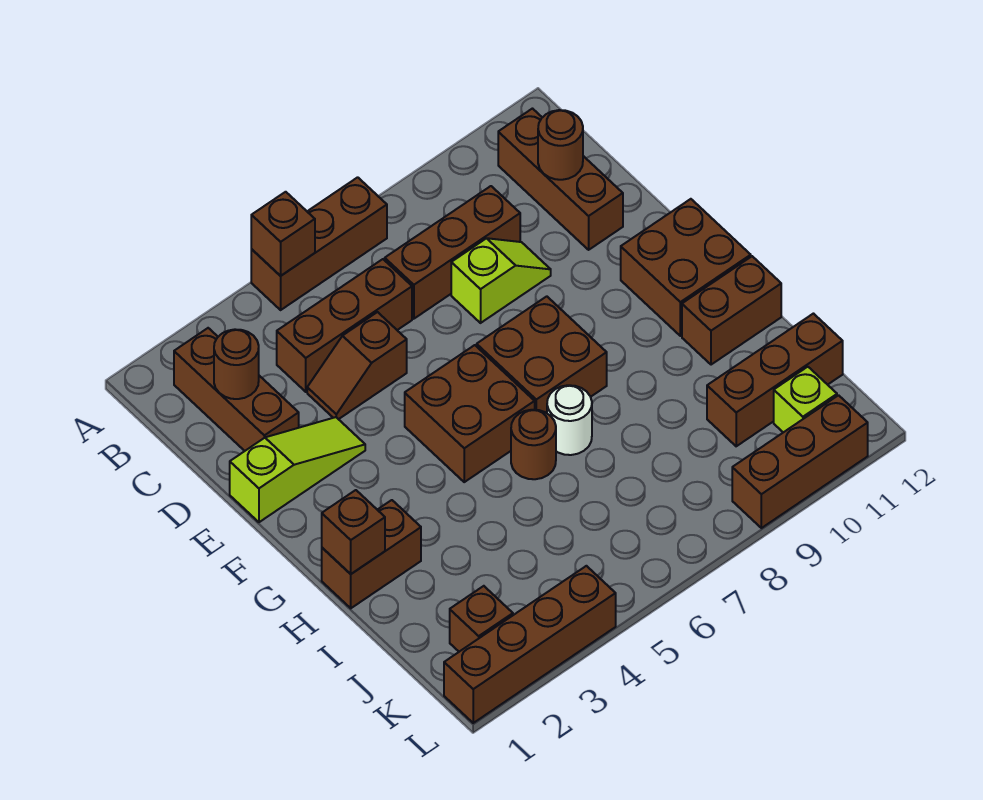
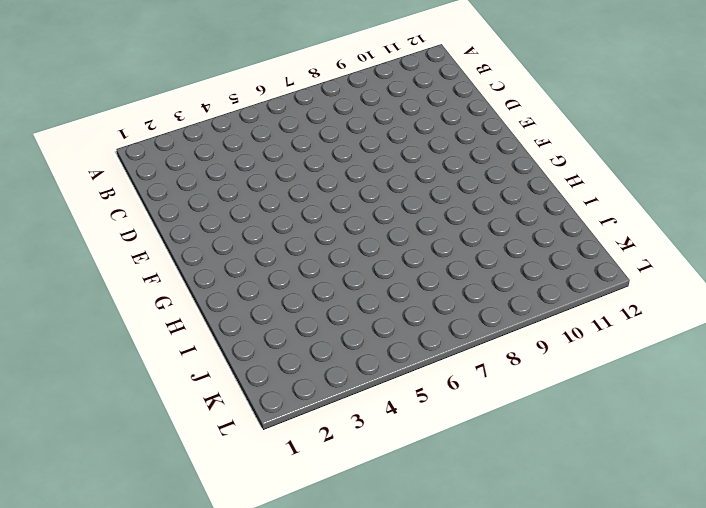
none -> brown brick A5:A7 level 1
none -> brown brick B2:D2 level 1
none -> brown brick B11:D11 level 1

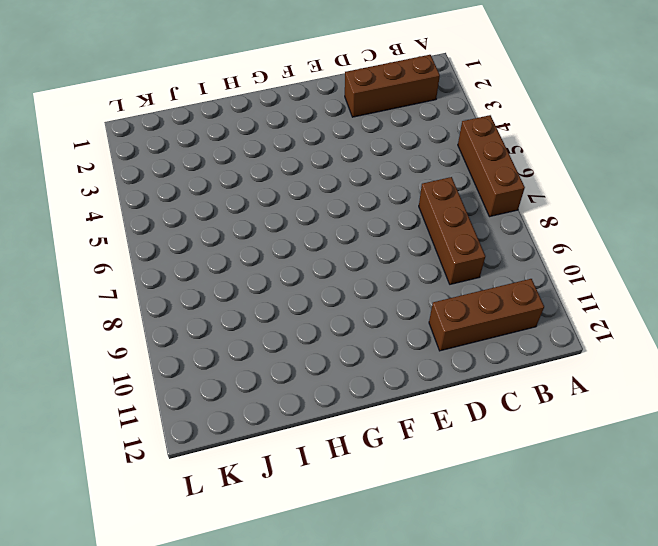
none -> brown brick C4:C6 level 1
none -> brown slope D4:D5 level 1 top 5
none -> lime slope D8:D9 level 1 top 8

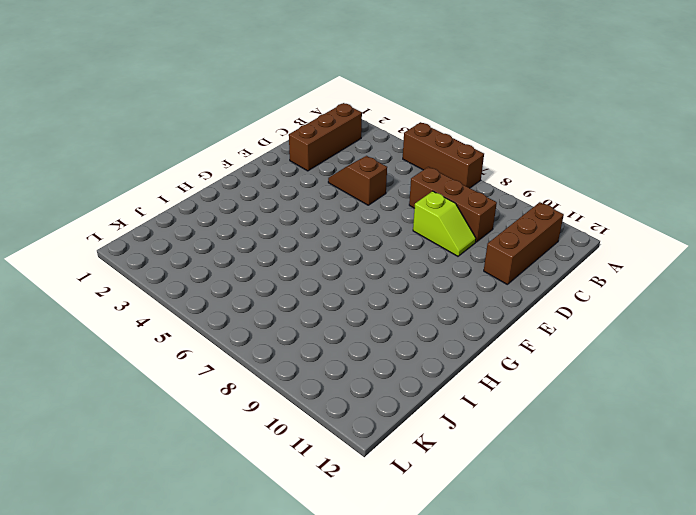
none -> brown brick C4:C6 level 1
none -> lime slope E1:E3 level 1 top 1
none -> brown brick F5:G6 level 1

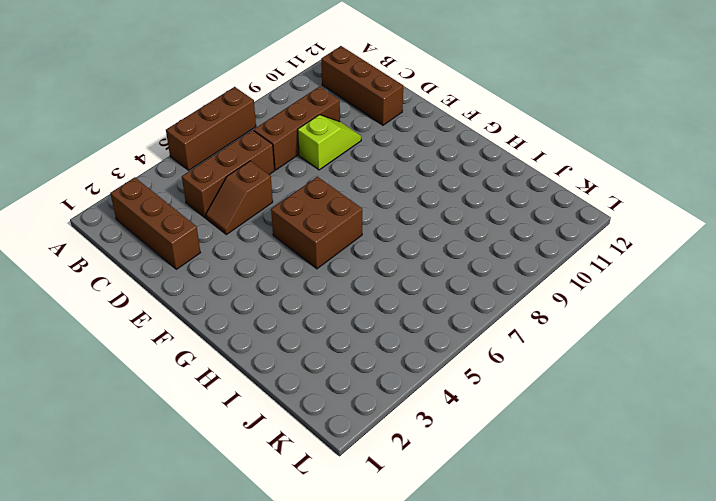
none -> lime slope E1:E3 level 1 top 1
none -> brown brick F7:G8 level 1
none -> brown brick F11:G12 level 1

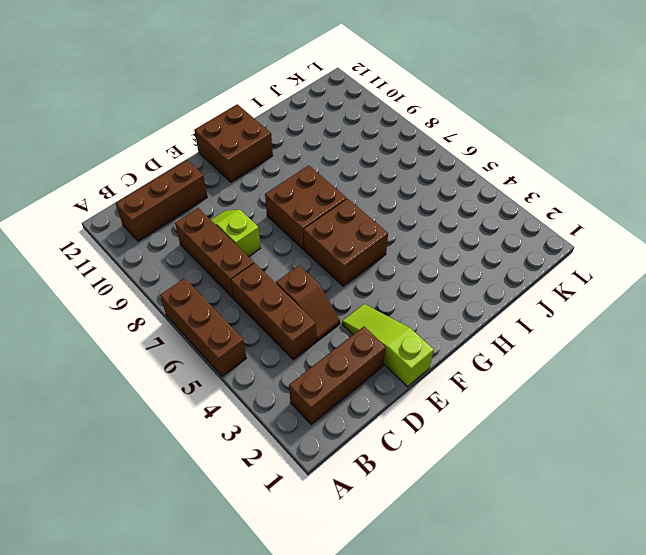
none -> brown brick H1:H2 level 1
none -> brown round brick H6 level 1
none -> white round brick H7 level 1

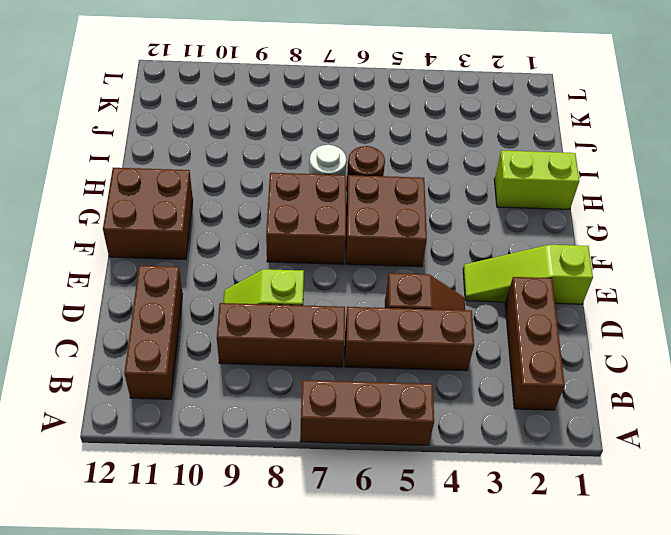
lime brick H1:H2 level 1 -> brown brick H1:H2 level 1
none -> brown brick H11:H12 level 1
none -> brown brick J10:J12 level 1
none -> brown brick K2 level 1

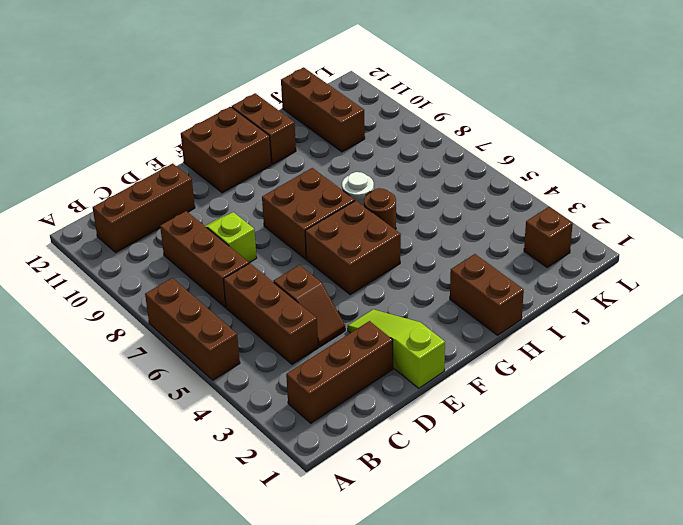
none -> lime brick K11 level 1
none -> brown brick L1:L4 level 1
none -> brown brick L9:L11 level 1

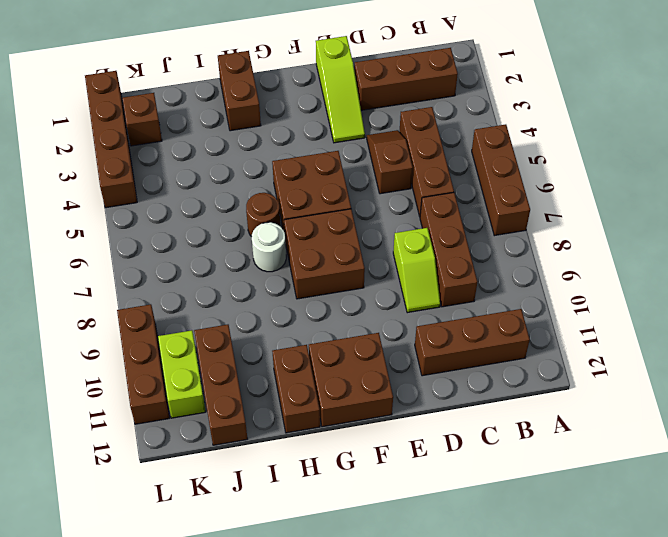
lime brick K10:K11 level 1 -> lime brick K11 level 1
none -> brown brick A5 level 2
none -> brown round brick C2 level 2
none -> brown round brick C11 level 2

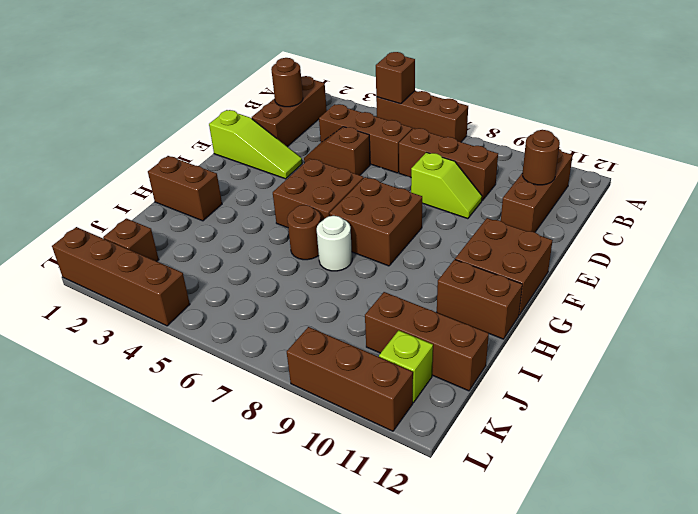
none -> brown brick H1 level 2

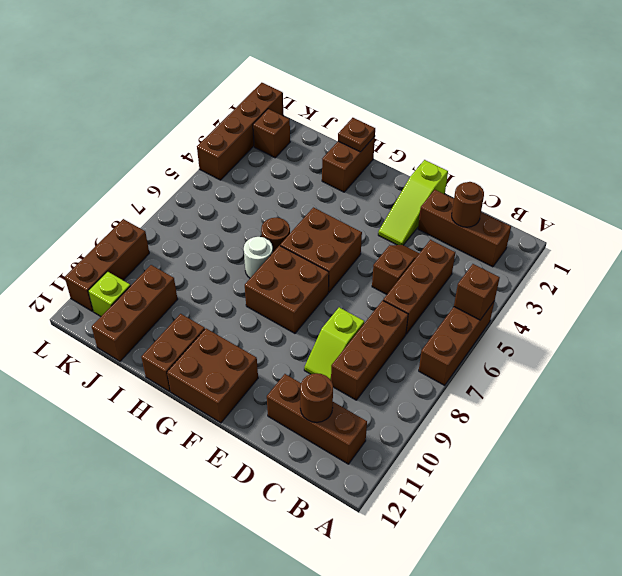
brown plate H1 level 2 -> brown brick H1 level 2

